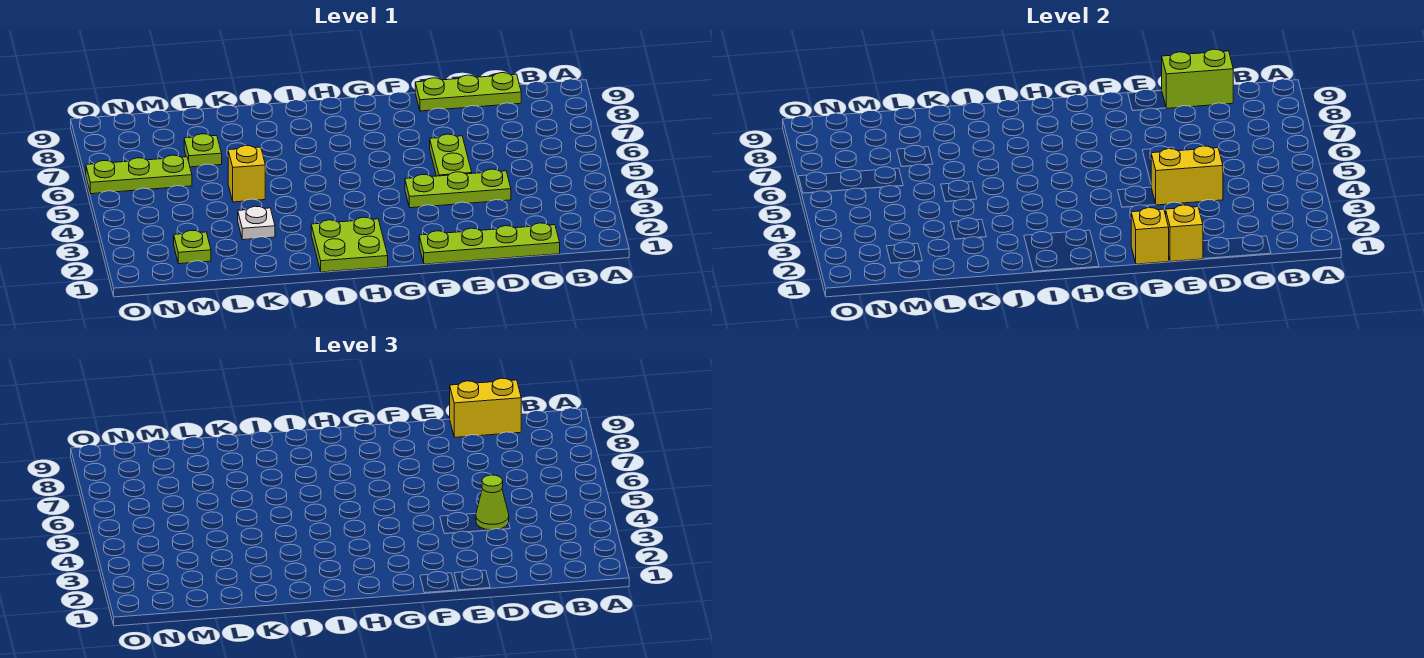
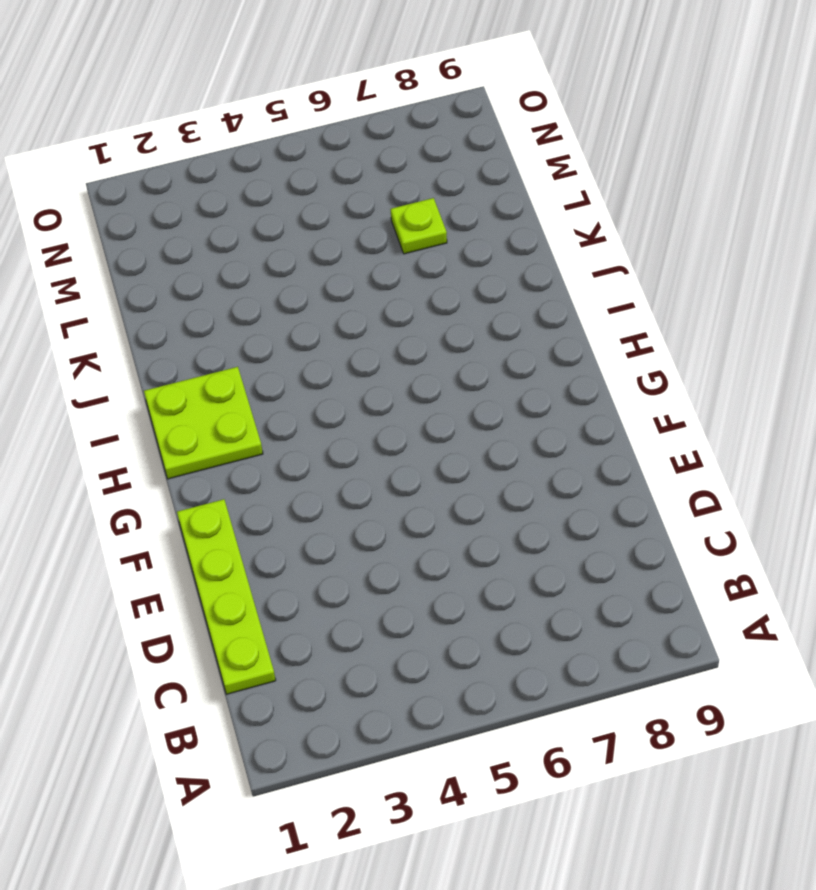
none -> lime plate C9:E9 level 1
none -> lime plate D4:F4 level 1
none -> lime plate E5:E6 level 1

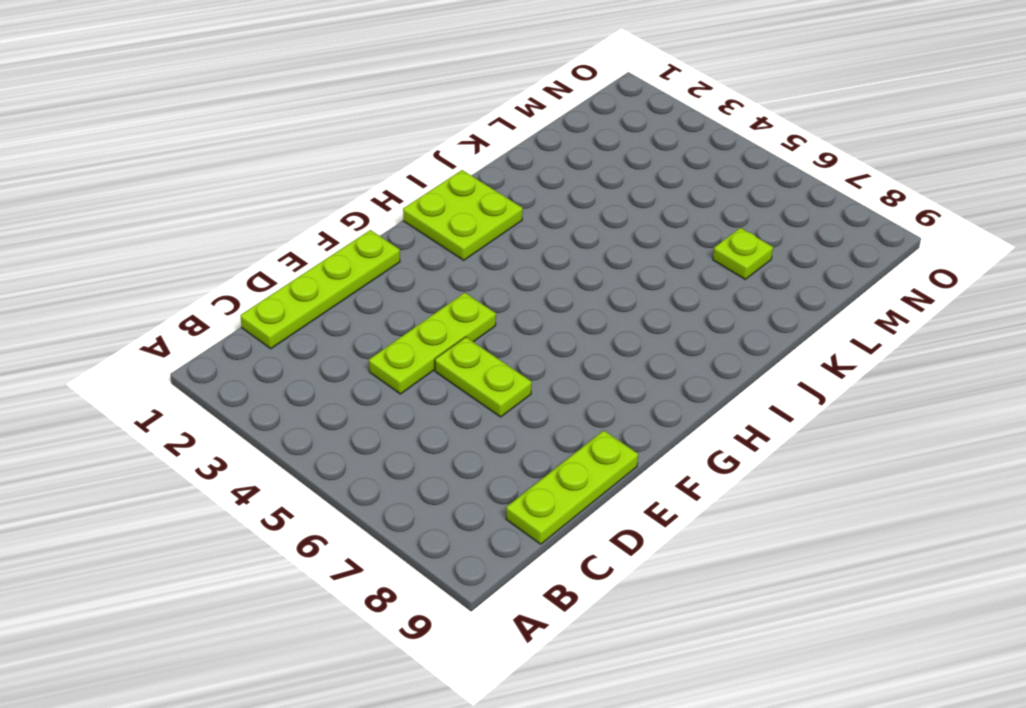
none -> white plate K3 level 1
none -> yellow brick K5 level 1
none -> lime plate M2 level 1

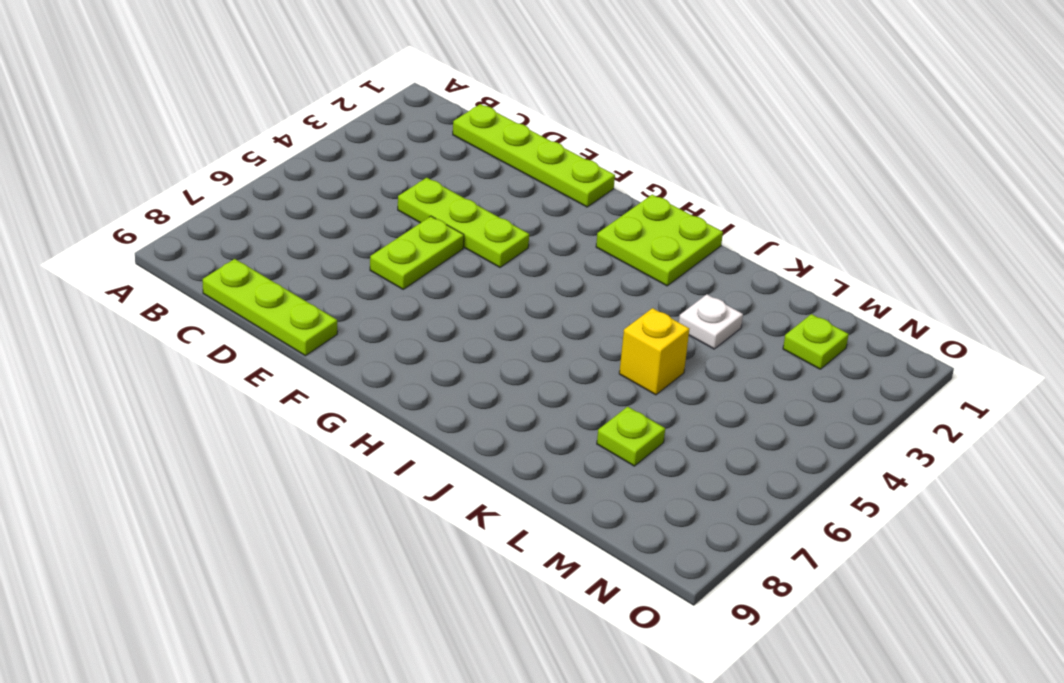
none -> lime plate M6:O6 level 1
none -> lime brick C9:D9 level 2
none -> yellow brick D4:E4 level 2

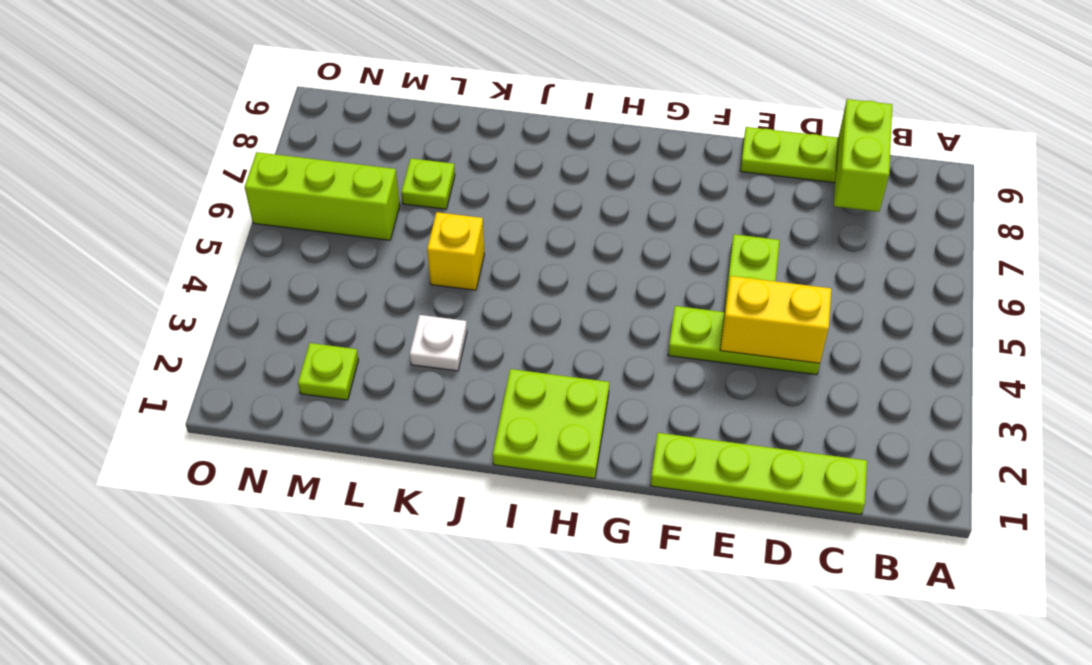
lime brick C8:C9 level 2 -> lime brick C9:D9 level 2
lime brick M6:O6 level 1 -> lime plate M6:O6 level 1
none -> yellow brick E1 level 2
none -> yellow brick F1 level 2
none -> yellow brick C9:D9 level 3

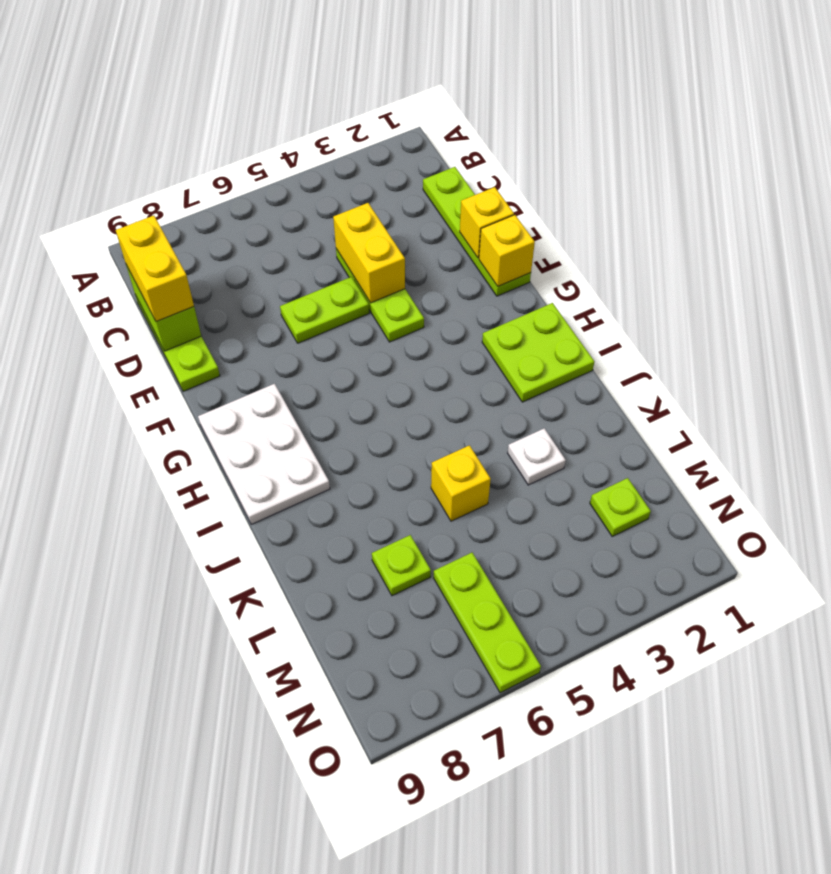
white plate G8:I9 level 1 -> none
none -> lime cone D4 level 3

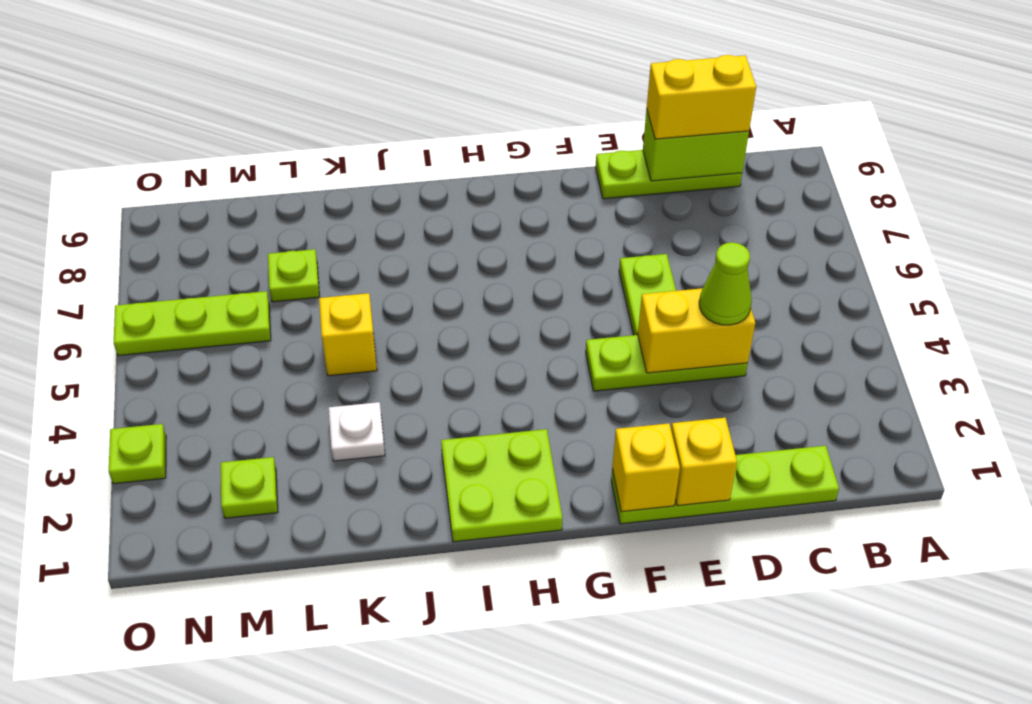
lime plate O3 level 1 -> none

